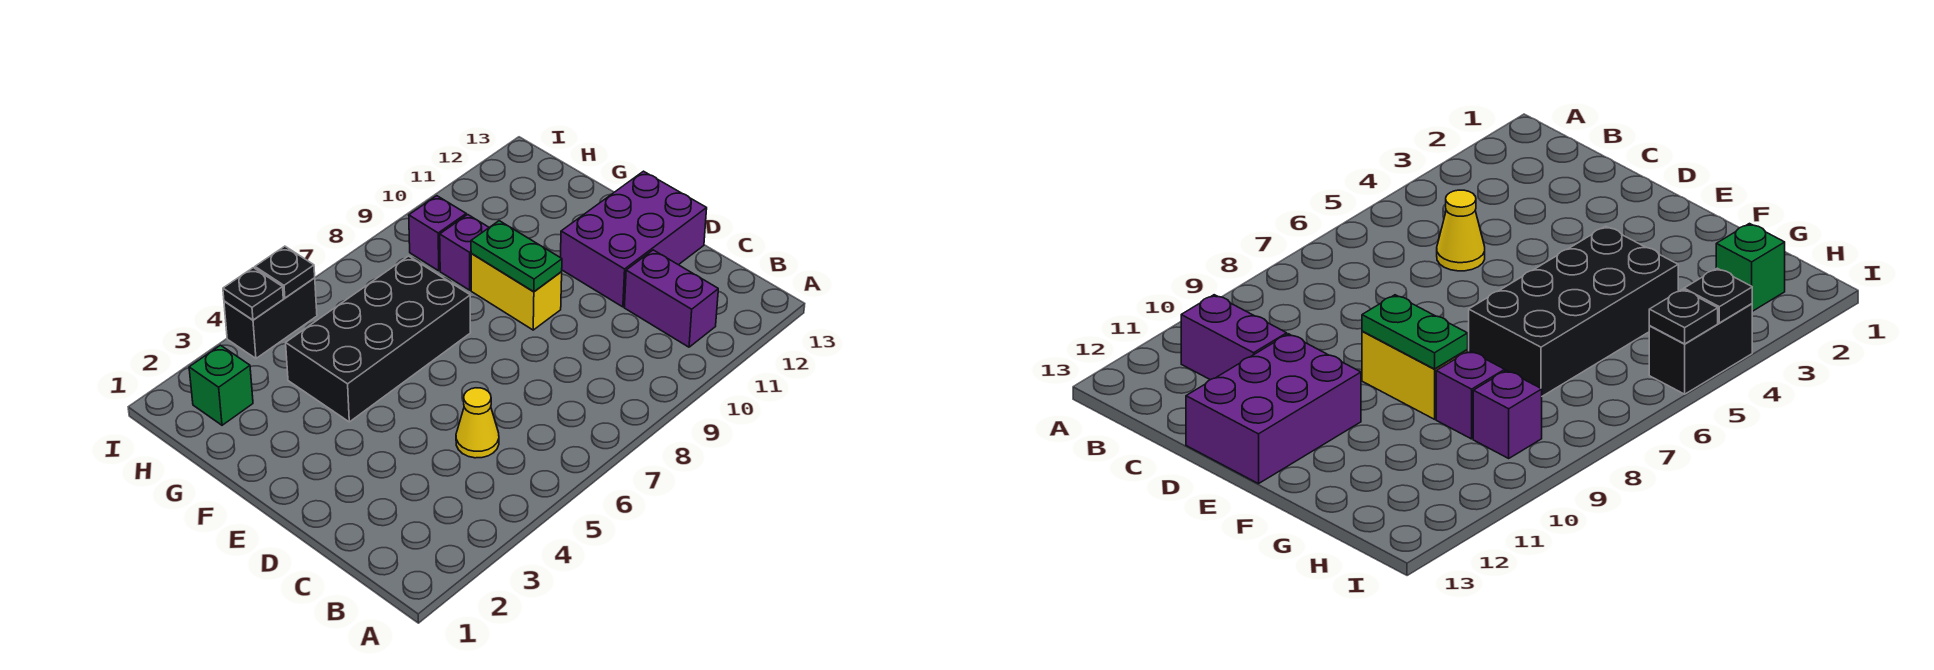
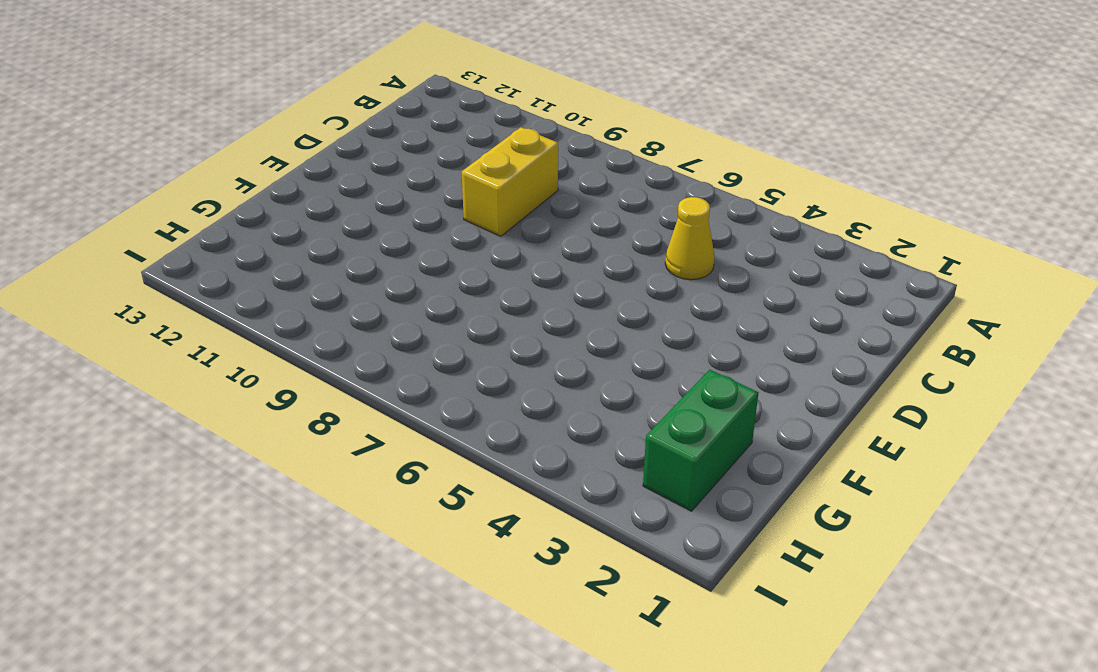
yellow brick C9:D9 level 1 -> yellow brick E9:F9 level 1
green brick G2:H2 level 1 -> green brick H2 level 1
none -> purple brick B11:C11 level 1
none -> purple brick D11:E13 level 1
none -> black brick F4:G7 level 1

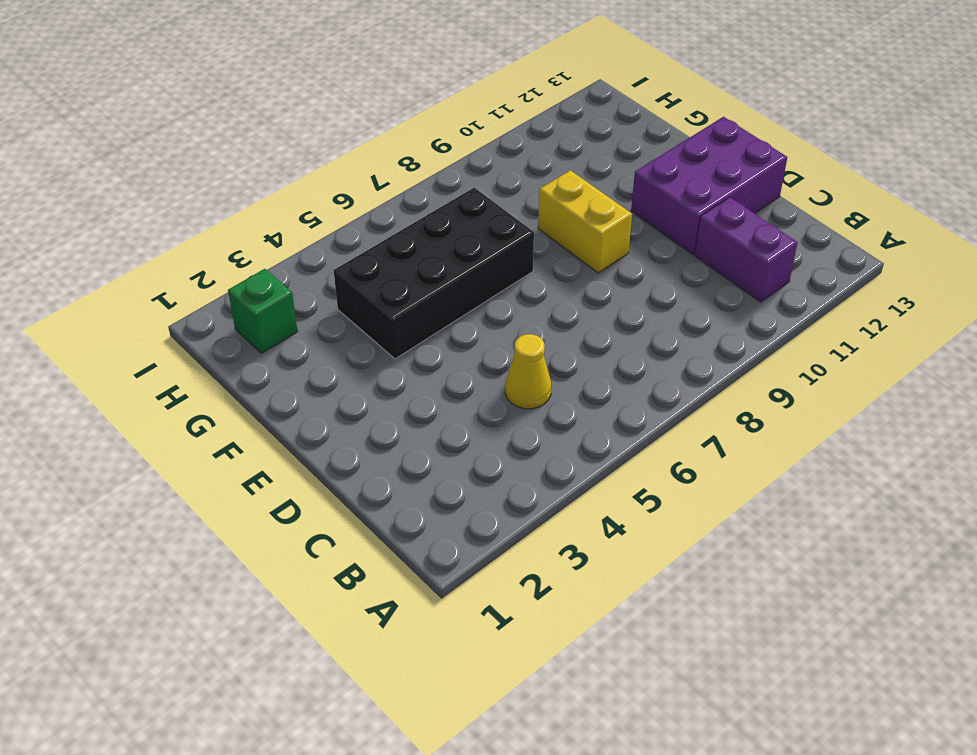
none -> purple brick G9 level 1
none -> purple brick H9 level 1
none -> black brick I4:I5 level 1

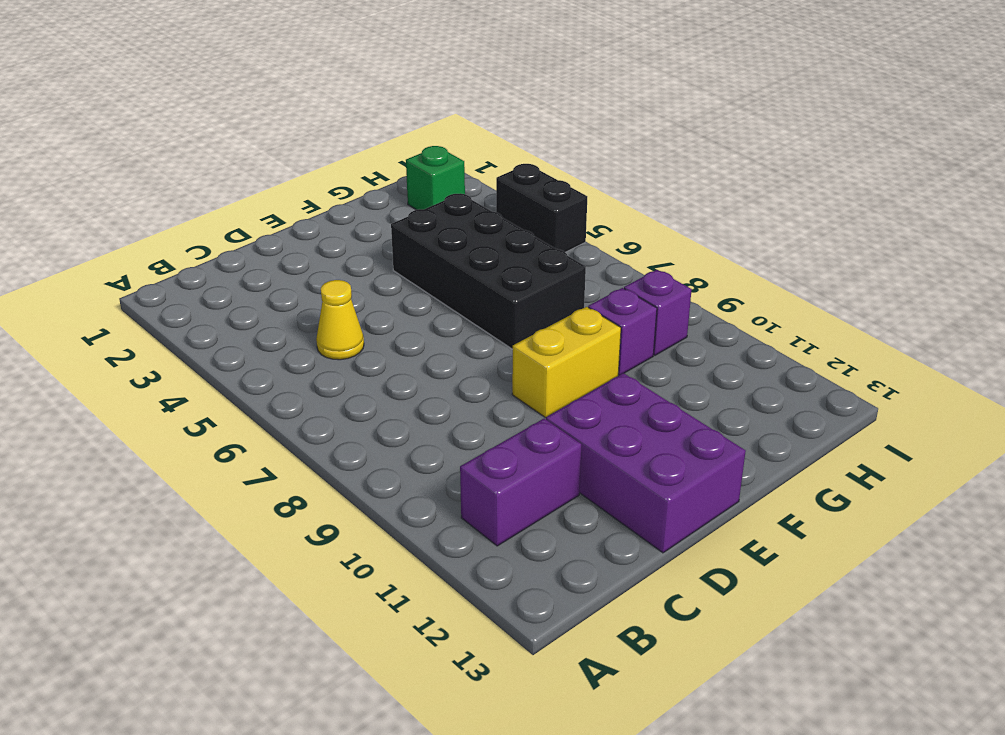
none -> green plate E9:F9 level 2
none -> black plate I4 level 2
none -> black plate I5 level 2

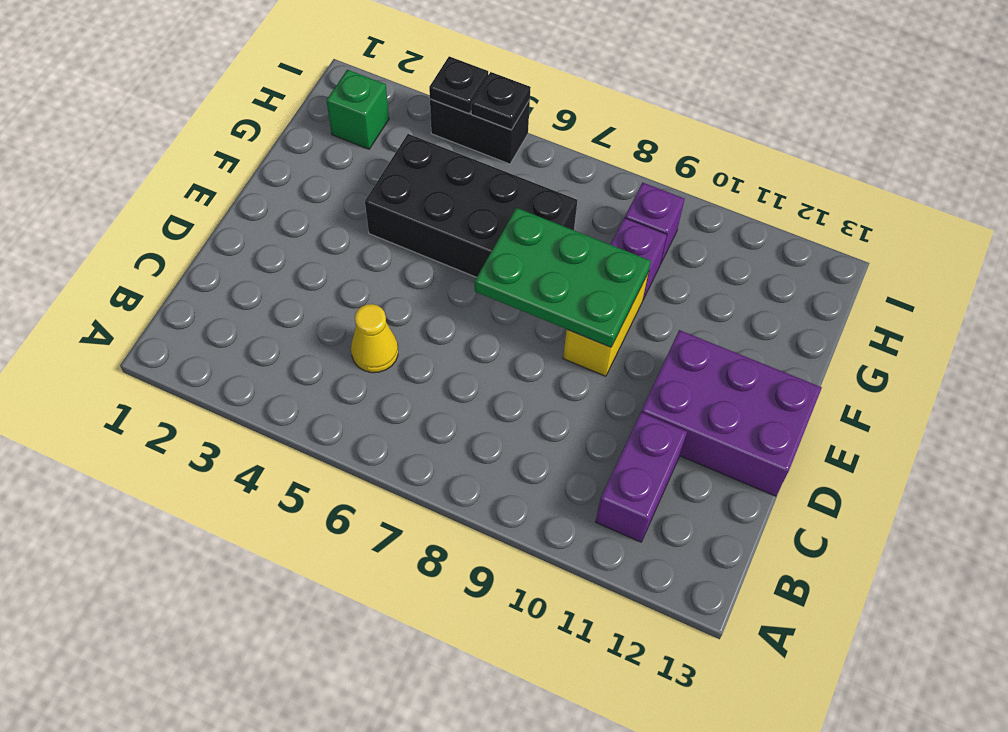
green plate E7:F9 level 2 -> green plate E9:F9 level 2

